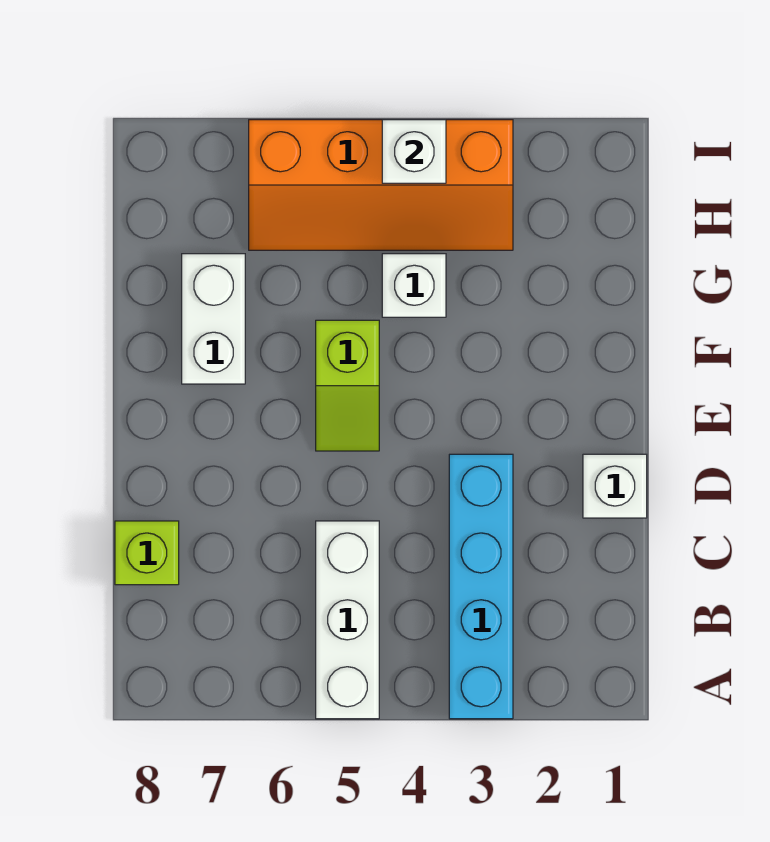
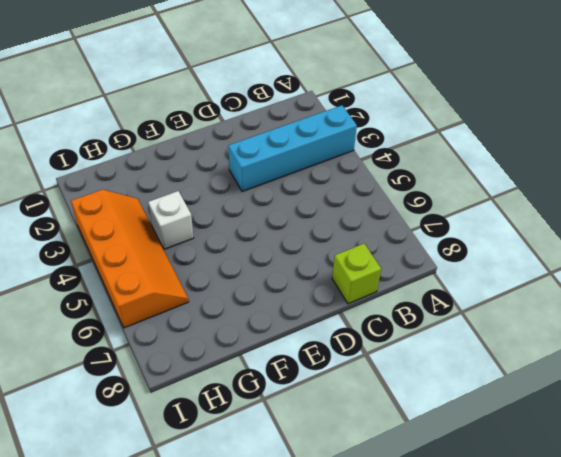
none -> white brick A5:C5 level 1
none -> white brick D1 level 1

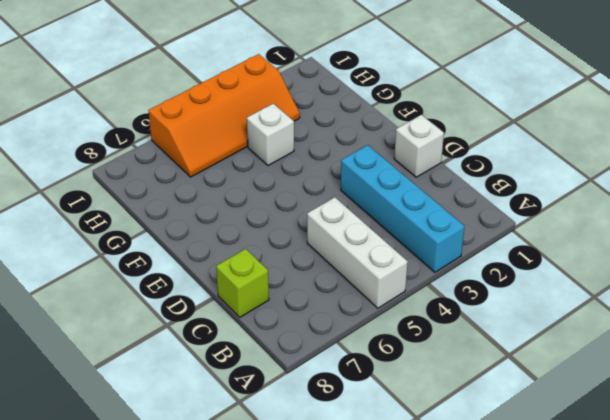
none -> lime slope E5:F5 level 1 top F
none -> white brick F7:G7 level 1

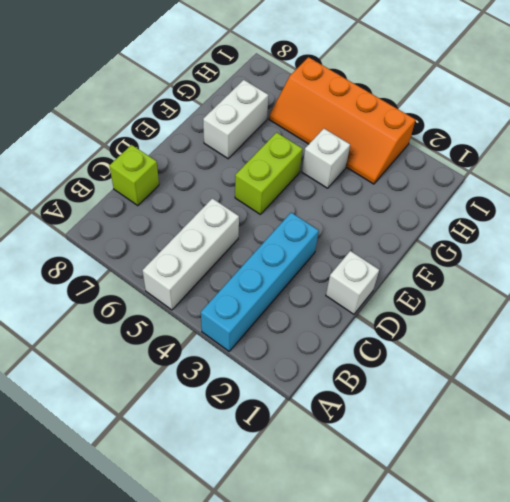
lime brick E5:F5 level 1 -> lime slope E5:F5 level 1 top F
none -> white brick I4 level 2

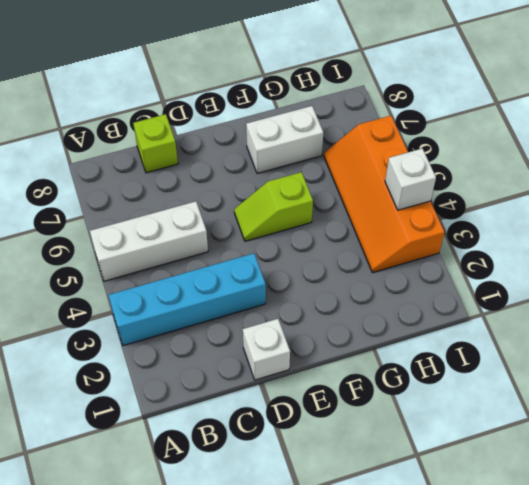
none -> white brick G4 level 1

